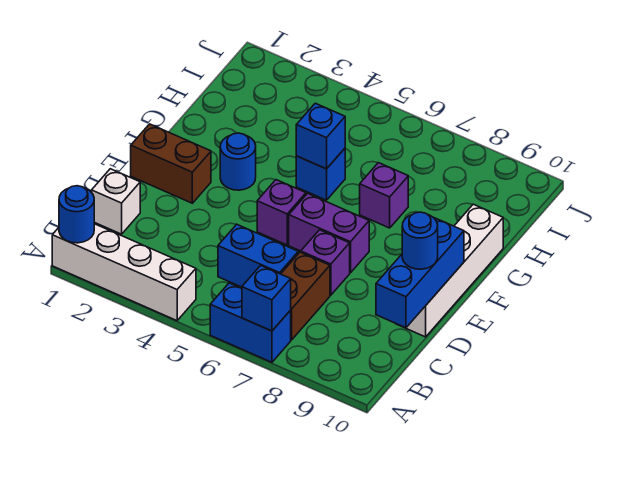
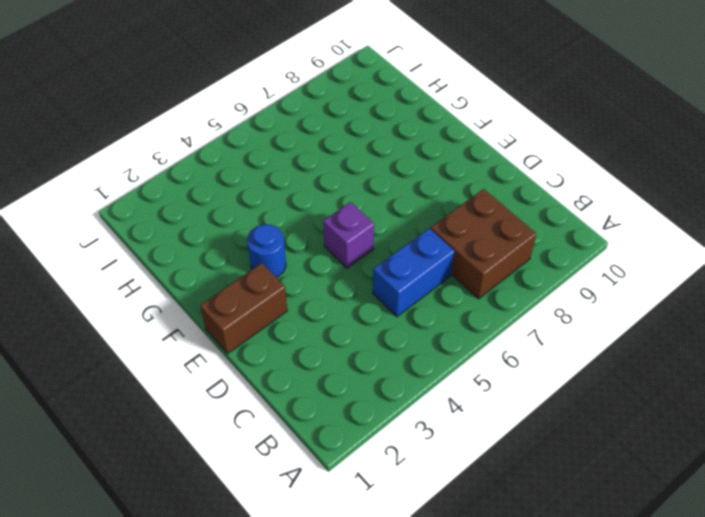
brown brick B7:C8 level 1 -> brown brick B7:C7 level 1
none -> white brick A1:A4 level 1
none -> blue brick A6:A7 level 1
none -> white brick C1 level 1

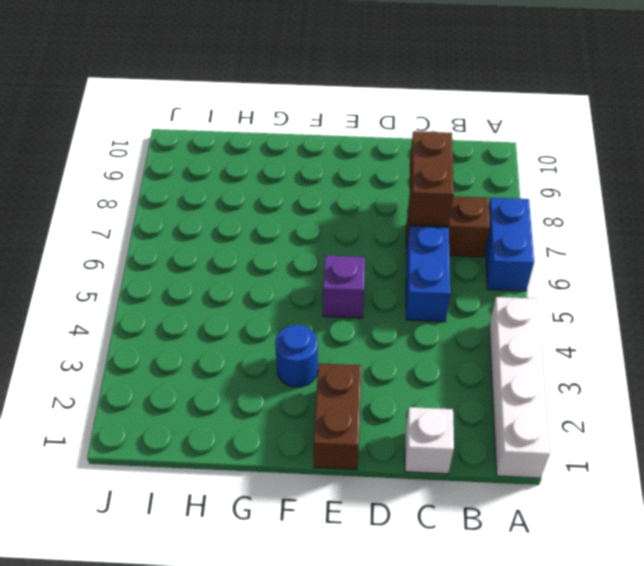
brown brick C7:C8 level 2 -> none
none -> purple brick D7 level 1
none -> white brick D10:G10 level 1
none -> purple brick E6:E7 level 1

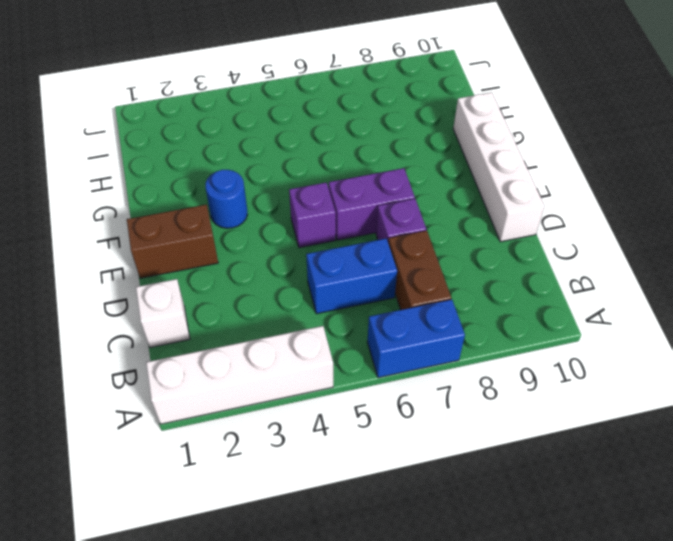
none -> blue brick G5 level 1
none -> purple brick G7 level 1
none -> blue round brick A1 level 2

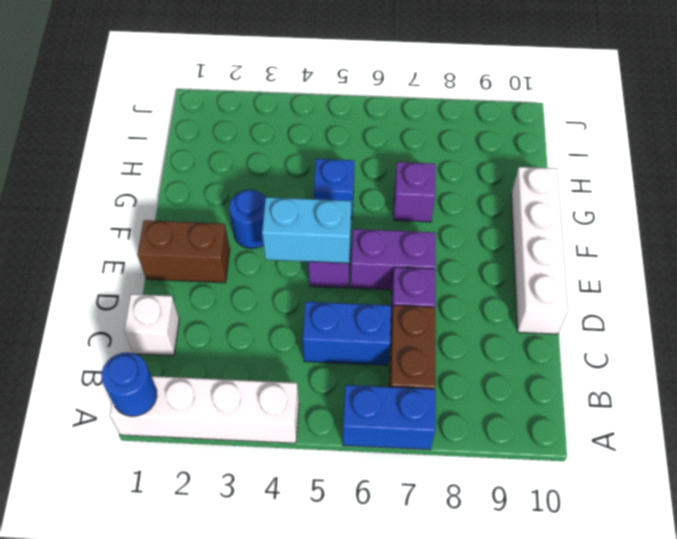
cyan brick E4:E5 level 2 -> none
none -> blue brick A7 level 2
none -> blue brick C10:E10 level 2
none -> blue brick G5 level 2

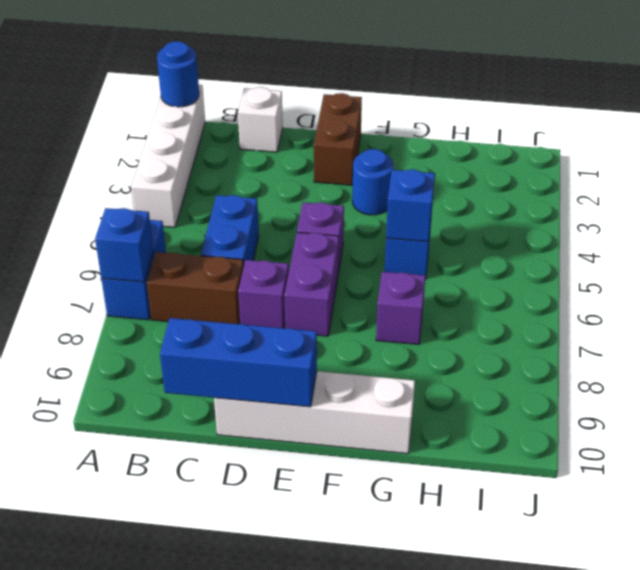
none -> blue round brick D10 level 3

